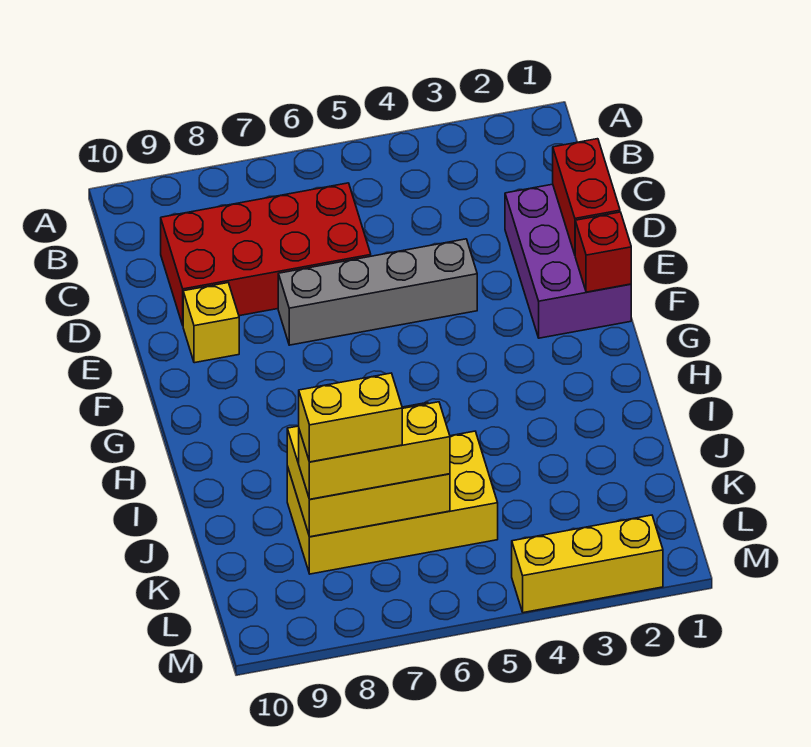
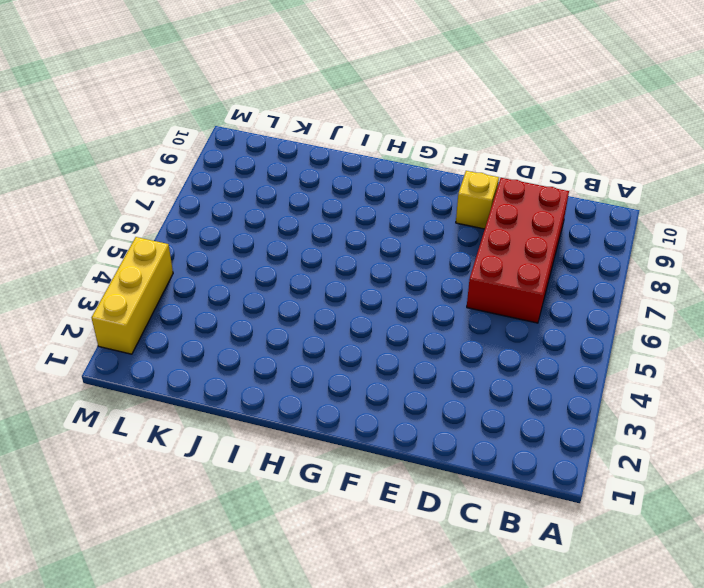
none -> purple brick D1:F2 level 1
none -> grey brick E4:E7 level 1

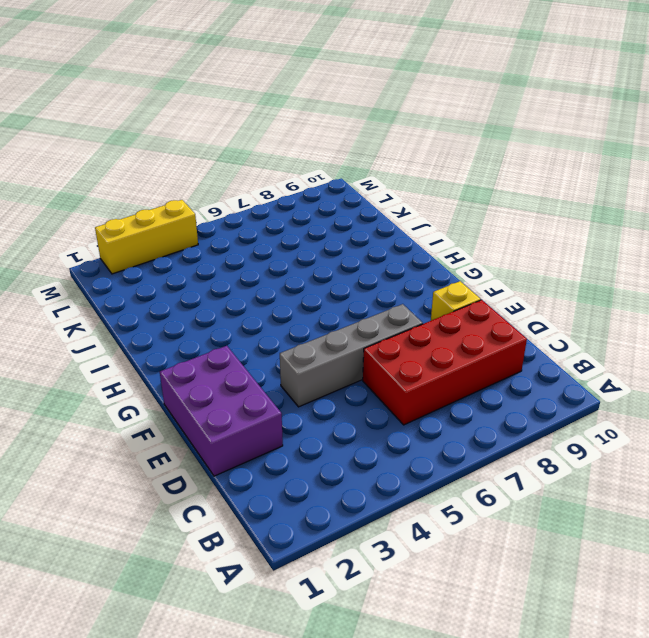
none -> yellow brick J5:K8 level 1
none -> red brick D1:E1 level 2

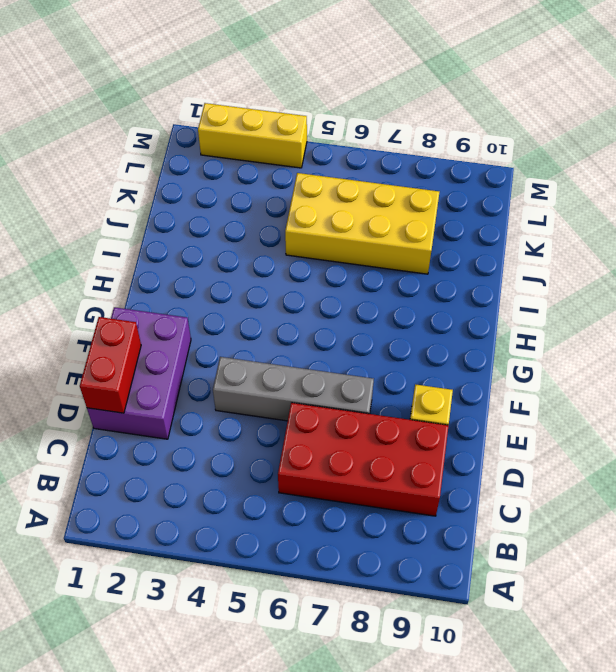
none -> red brick F1 level 2
none -> yellow brick J6:K8 level 2

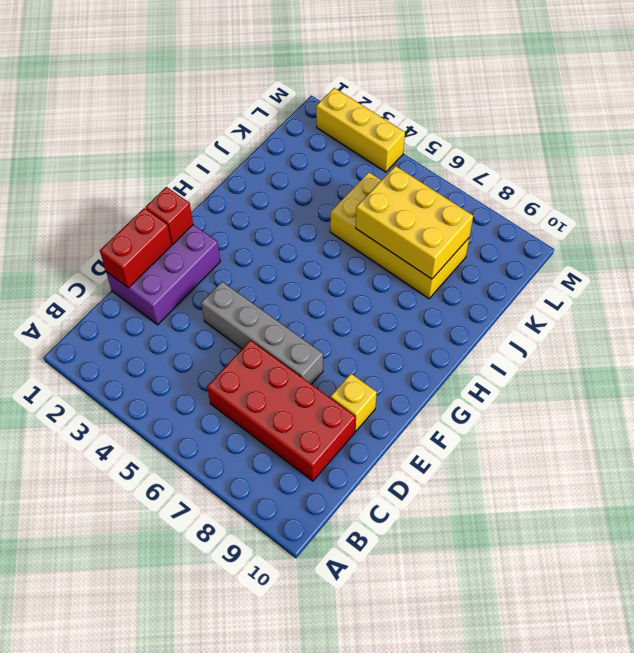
none -> yellow brick K6:K8 level 3
none -> yellow brick K7:K8 level 4

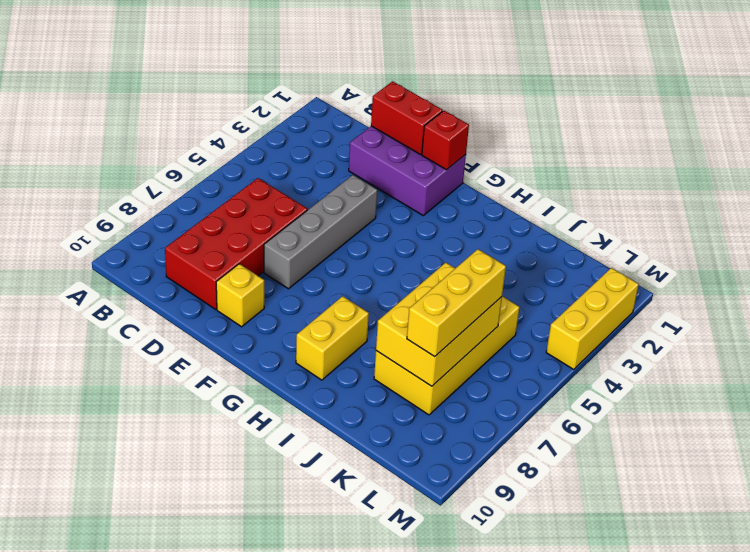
yellow brick H8:H9 level 1 -> yellow brick K7:K8 level 4

